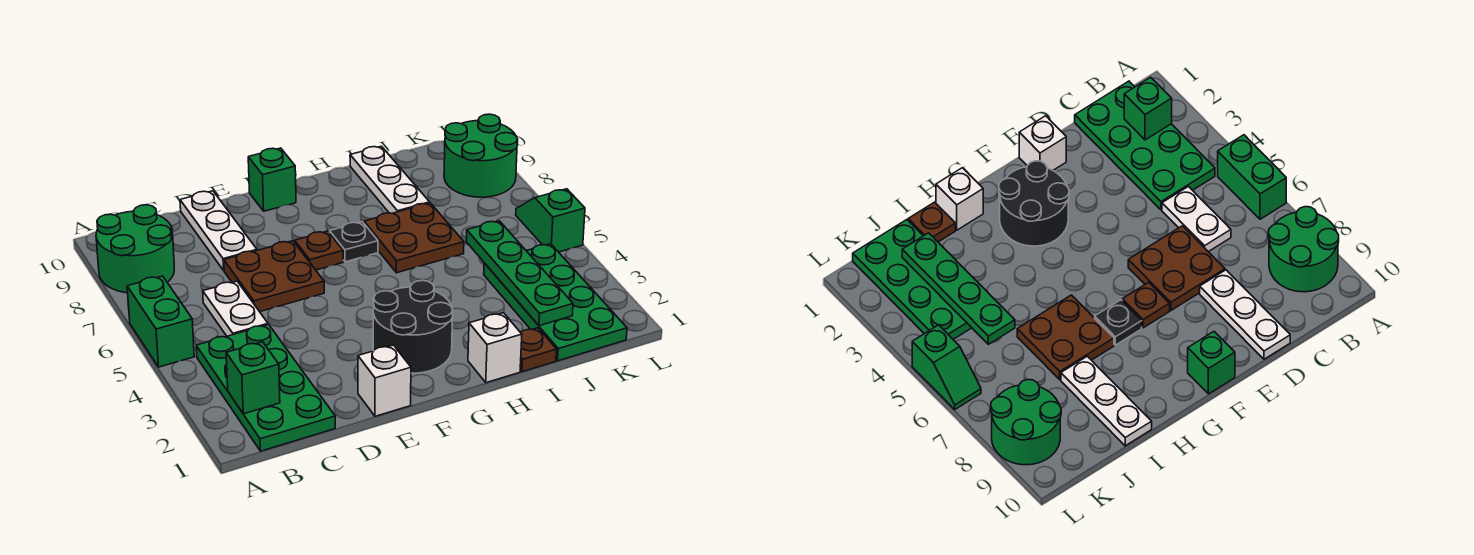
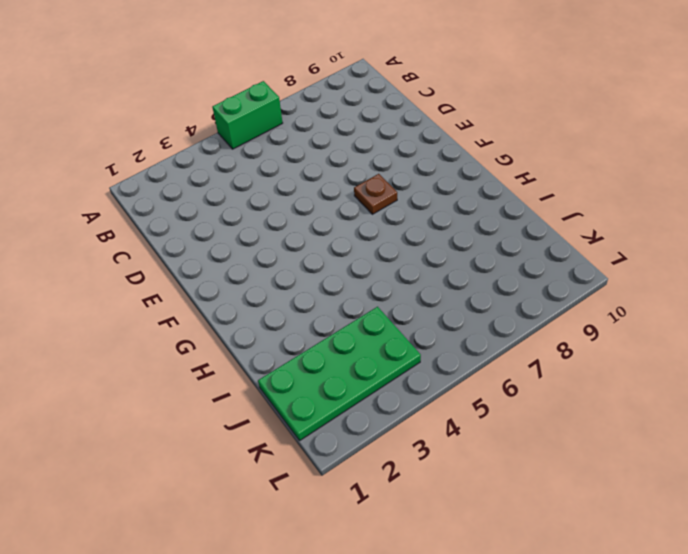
none -> green round brick A8:B9 level 1
none -> green plate B1:C4 level 1
none -> white plate C5:C6 level 1

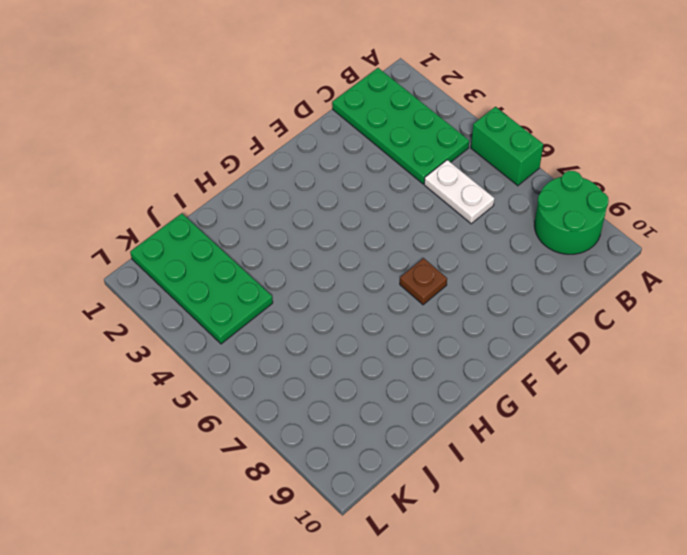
none -> brown plate D6:E7 level 1
none -> white plate D8:D10 level 1
none -> white brick E1 level 1

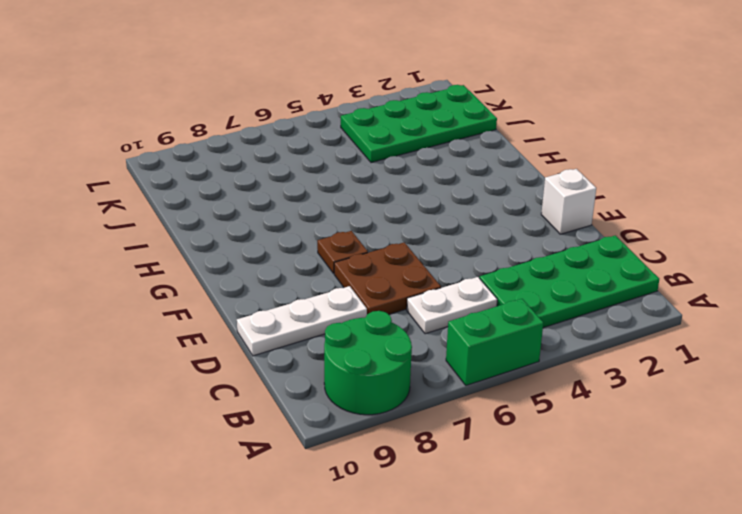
none -> black round brick F2:G3 level 1
none -> green brick F10 level 1
none -> black plate G7 level 1

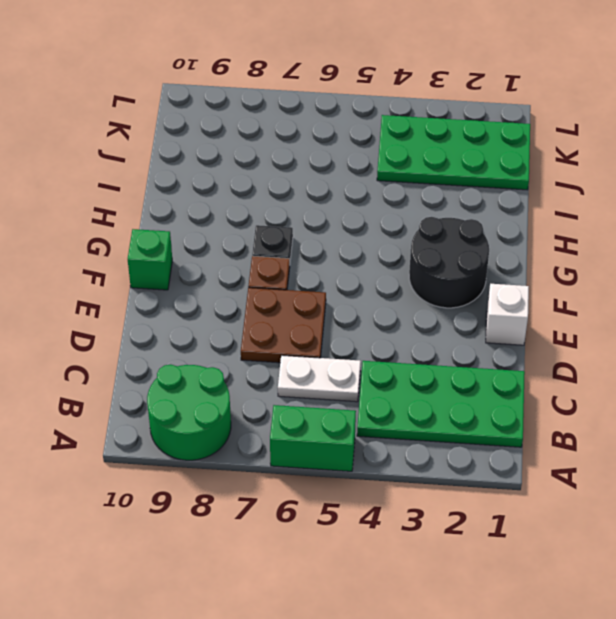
none -> white plate D8:D10 level 1
none -> white brick H1 level 1
none -> brown plate H6:I7 level 1

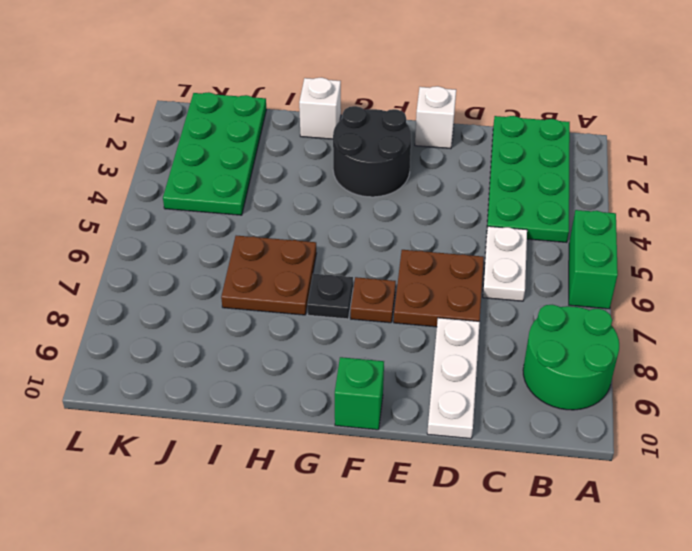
none -> brown plate I1 level 1
none -> white plate I8:I10 level 1
none -> green round brick K8:L9 level 1

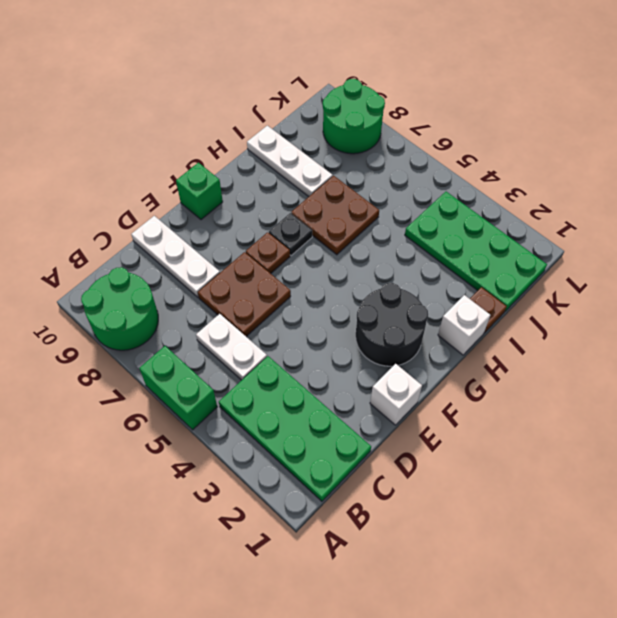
none -> green slope L5:L6 level 1 top 5
none -> green brick B2 level 2
none -> green plate J2:J5 level 2

